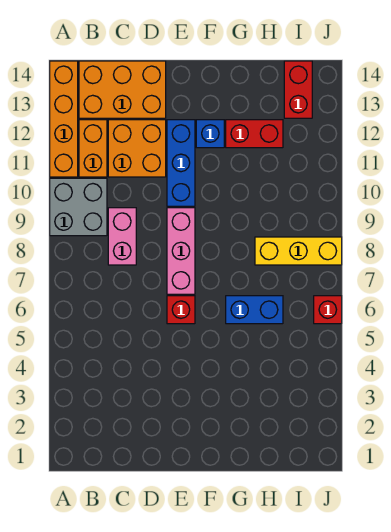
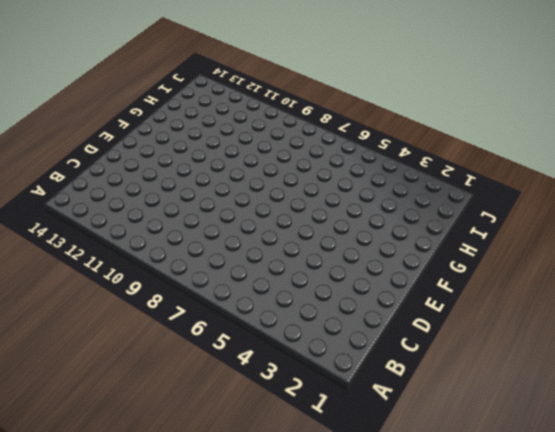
none -> grey brick A9:B10 level 1
none -> orange brick A11:A14 level 1
none -> orange brick B11:B12 level 1

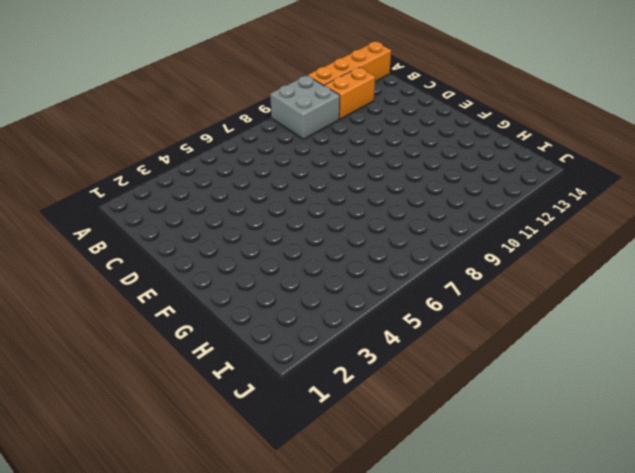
none -> orange brick B13:D14 level 1
none -> pink brick C8:C9 level 1
none -> orange brick C11:D12 level 1

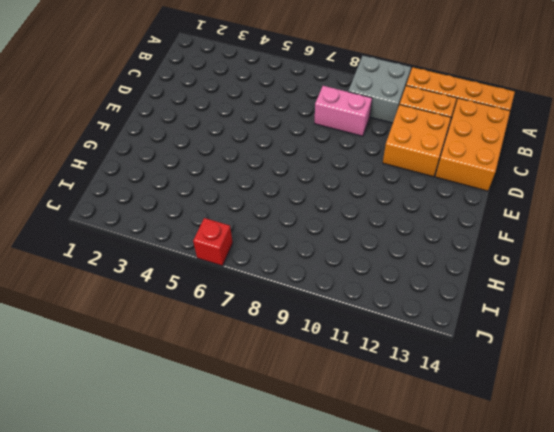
none -> red brick E6 level 1
none -> pink brick E7:E9 level 1
none -> blue brick E10:E12 level 1

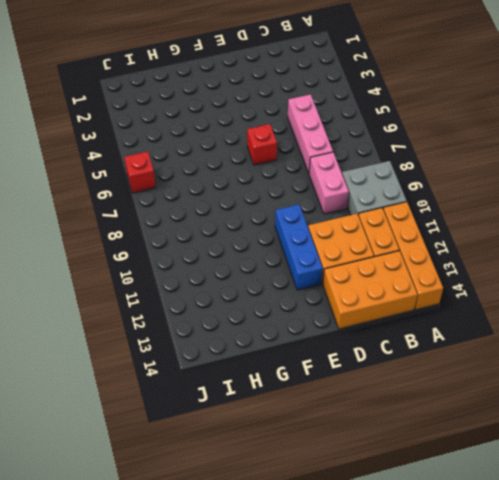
pink brick C5:C7 level 1 -> pink brick E7:E9 level 1
none -> blue brick F12 level 1
none -> blue brick G6:H6 level 1
none -> red brick G12:H12 level 1

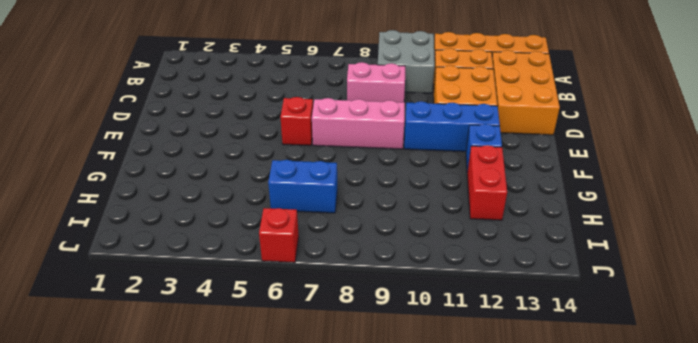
blue brick H6:H7 level 1 -> blue brick G6:H6 level 1
none -> yellow brick H8:J8 level 1
none -> red brick I13:I14 level 1

